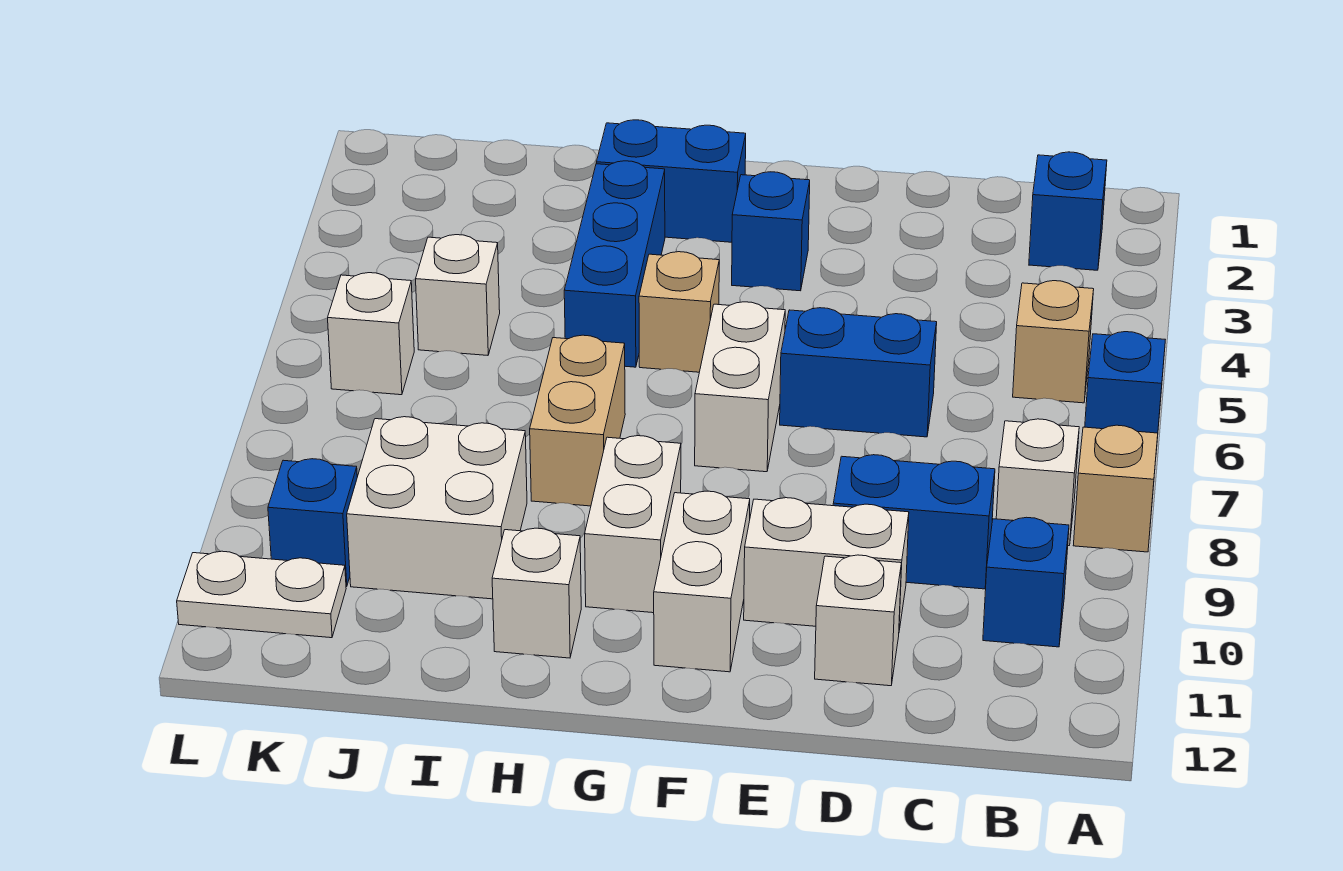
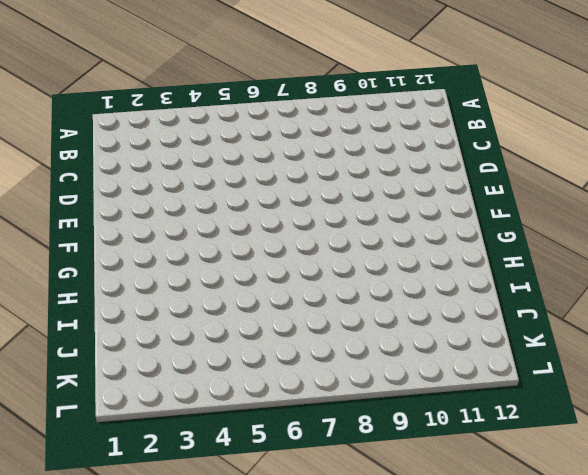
none -> blue brick A6 level 1
none -> tan brick A8 level 1
none -> blue brick B2 level 1

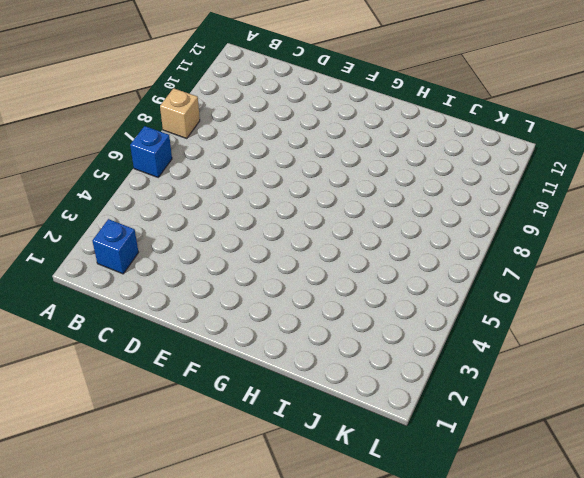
none -> tan brick B5 level 1
none -> white brick B8 level 1
none -> blue brick B10 level 1

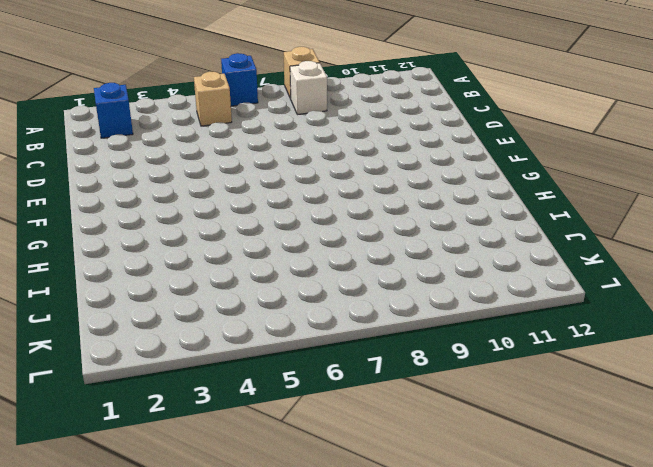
none -> blue brick B10 level 1
none -> blue brick C9:D9 level 1
none -> blue brick D6:E6 level 1

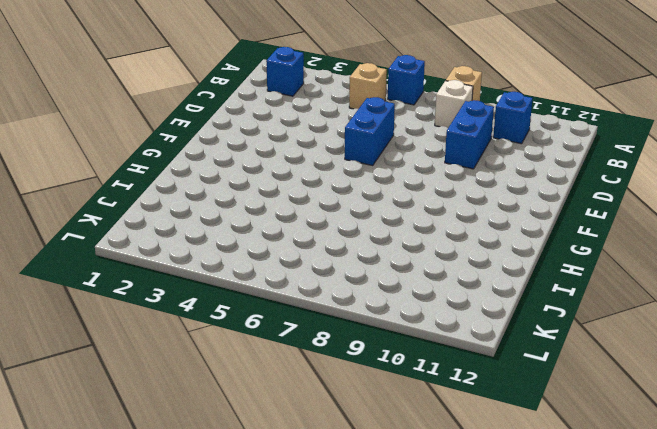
none -> white brick D10:E10 level 1
none -> white brick D11 level 1
none -> blue brick F3 level 1

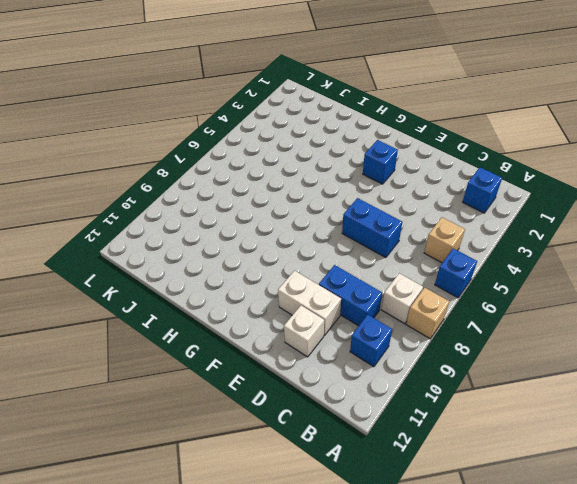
none -> white brick F6:F7 level 1
none -> white brick F10:F11 level 1
none -> blue brick G2:H2 level 1

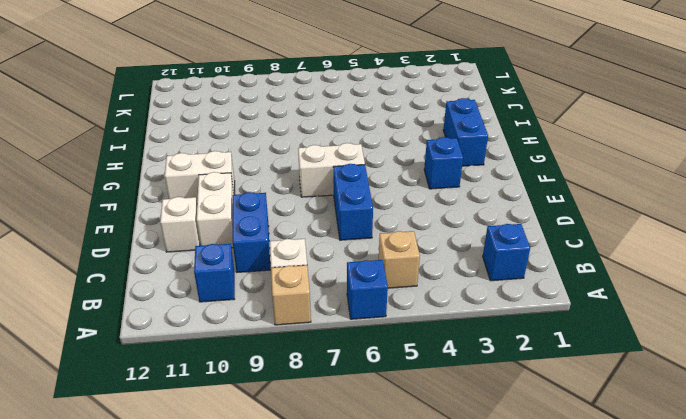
none -> tan brick G5 level 1
none -> white brick G9:G10 level 1
none -> blue brick H3:H5 level 1

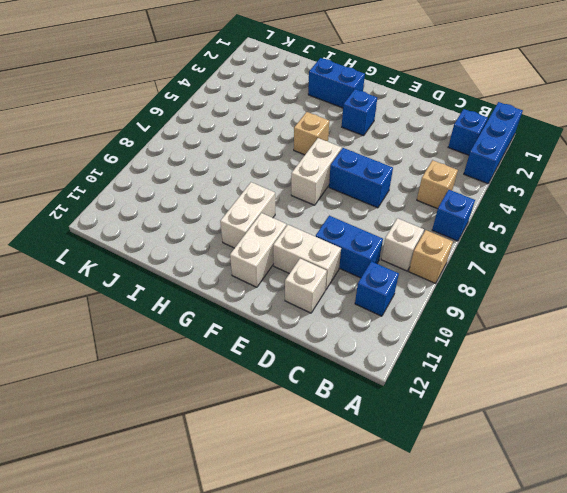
blue brick A1:A3 level 1 -> blue brick H3:H5 level 1
none -> tan brick H7:H8 level 1
none -> white brick H11 level 1
none -> white brick I9:J10 level 1

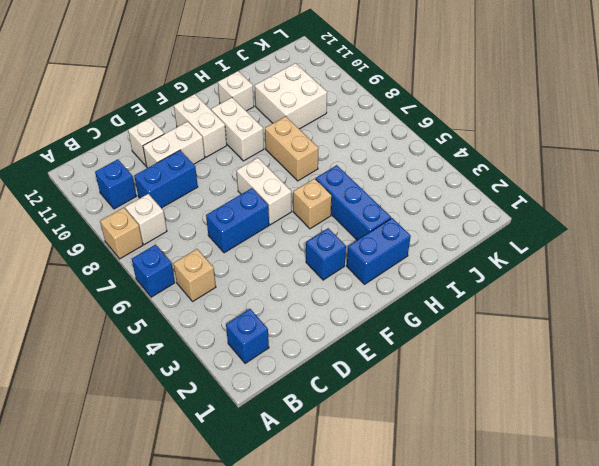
none -> white brick J5 level 1
none -> white brick K6 level 1
none -> blue brick K10 level 1

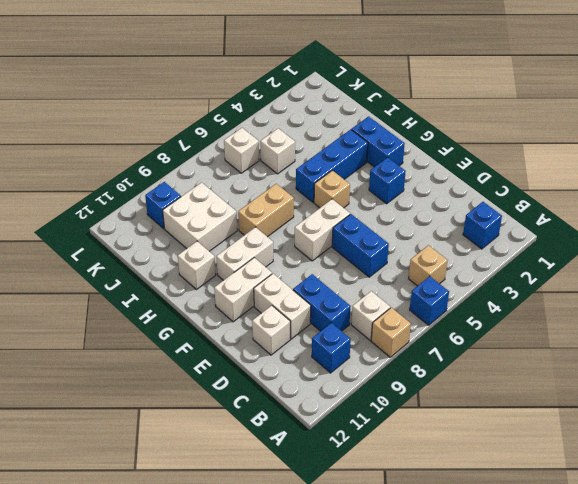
none -> white plate K11:L11 level 1

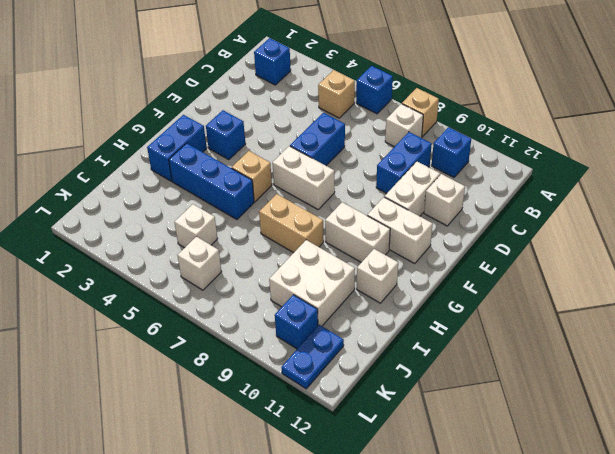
blue plate K11:L11 level 1 -> white plate K11:L11 level 1

